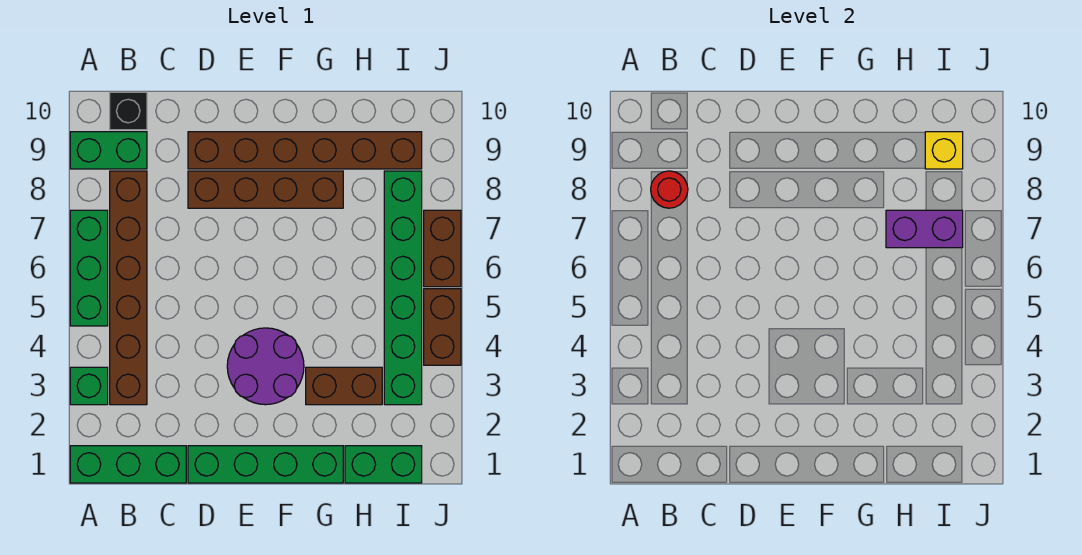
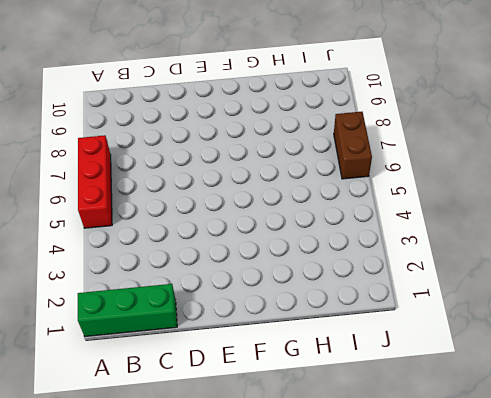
red brick A5:A7 level 1 -> green brick A5:A7 level 1
none -> green brick A3 level 1
none -> green brick A9:B9 level 1
none -> brown brick B3:B8 level 1

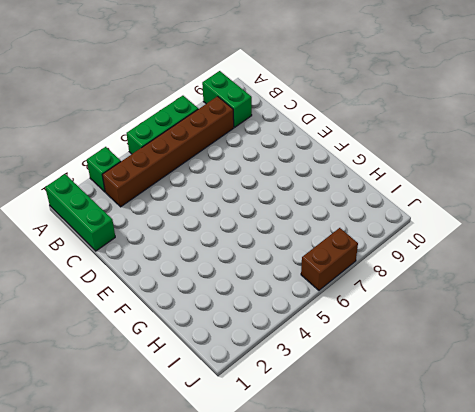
none -> black brick B10 level 1
none -> green brick D1:G1 level 1
none -> brown brick D8:G8 level 1

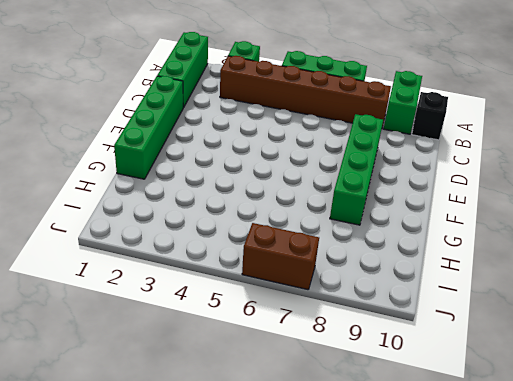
green brick D8:G8 level 1 -> brown brick D8:G8 level 1
none -> brown brick D9:I9 level 1
none -> purple round brick E3:F4 level 1
none -> brown brick G3:H3 level 1

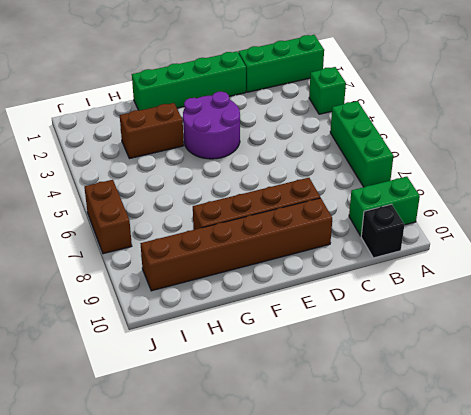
none -> brown brick B3:B8 level 1
none -> green brick H1:I1 level 1
none -> green brick I3:I8 level 1

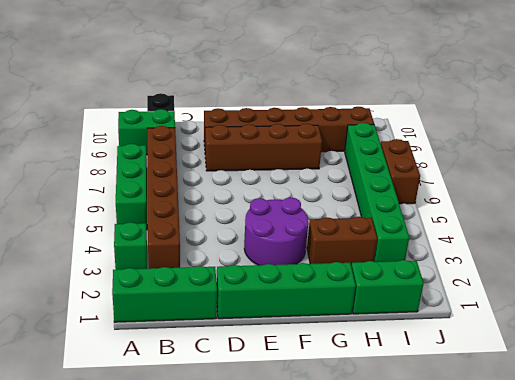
none -> brown brick J4:J5 level 1
none -> red round brick B8 level 2
none -> purple brick H7:I7 level 2

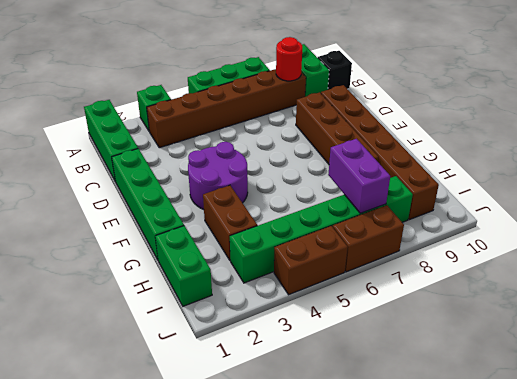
none -> yellow brick I9 level 2

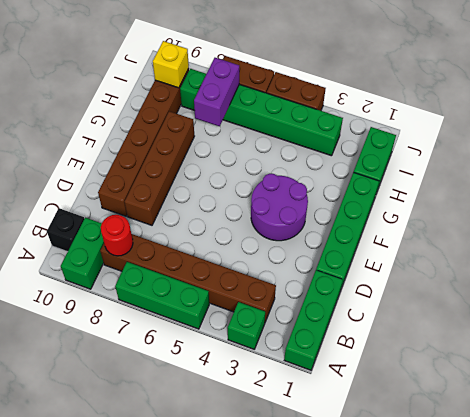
none -> brown brick G3:H3 level 1

